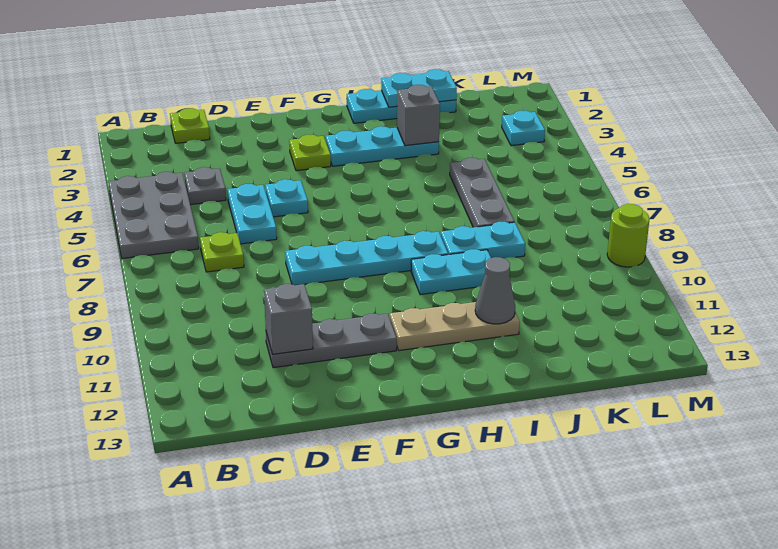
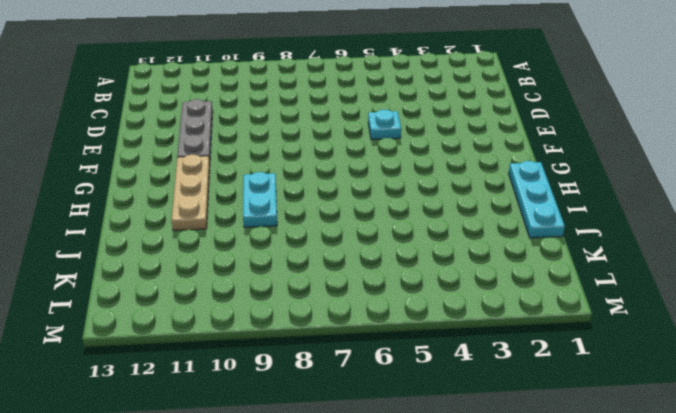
none -> grey plate A4:B6 level 1
none -> lime plate C1 level 1
none -> grey plate C4 level 1

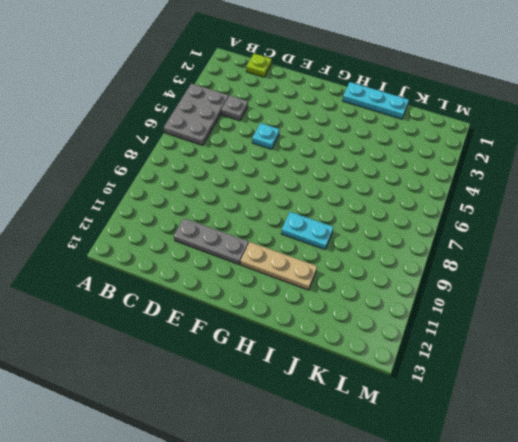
none -> lime plate C7 level 1
none -> cyan plate D5:D6 level 1
none -> cyan plate E8:H8 level 1

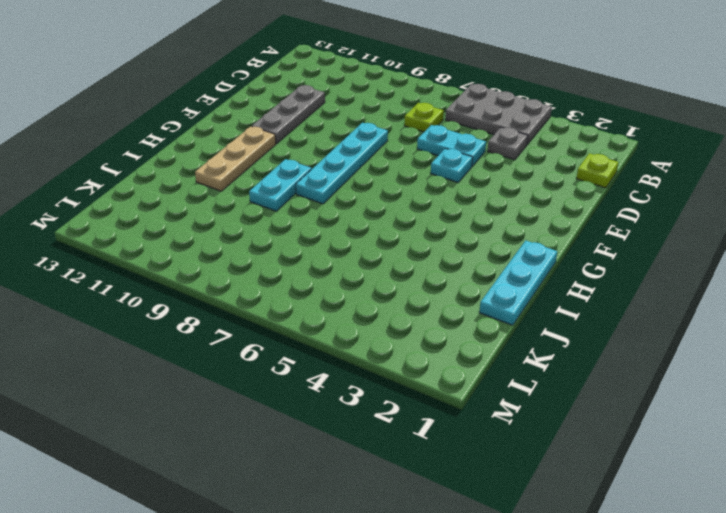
none -> lime plate F3 level 1
none -> cyan plate G3:I3 level 1
none -> cyan plate I8:J8 level 1

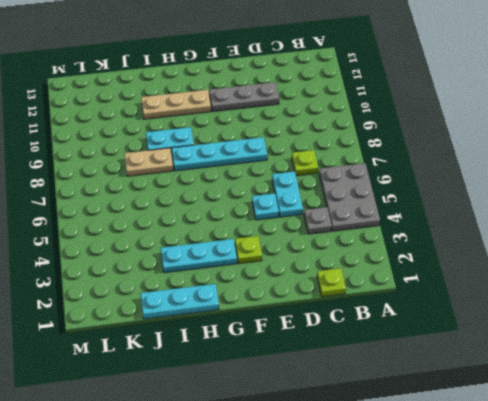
tan plate I8:J8 level 1 -> cyan plate I8:J8 level 1
none -> grey plate J5:J7 level 1
none -> cyan plate L3 level 1
none -> lime round brick M9 level 1

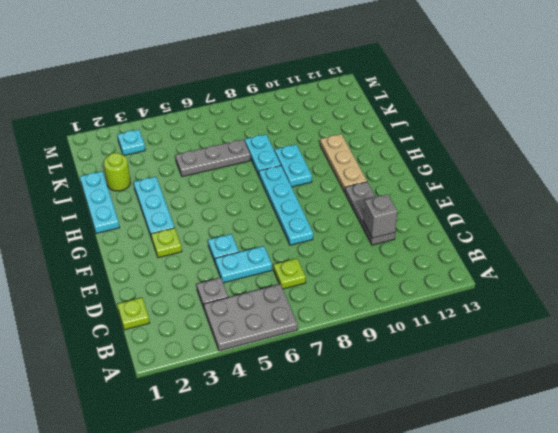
lime round brick J2 level 1 -> lime round brick M9 level 1
none -> cyan plate I1:J1 level 2
none -> grey brick I3 level 2
none -> grey cone I11 level 2

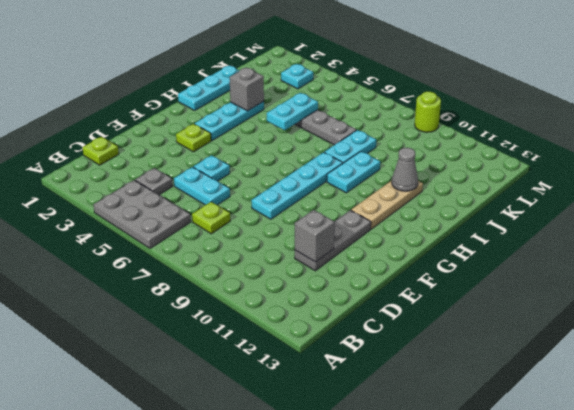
cyan plate I5:J5 level 2 -> cyan plate I1:J1 level 2

